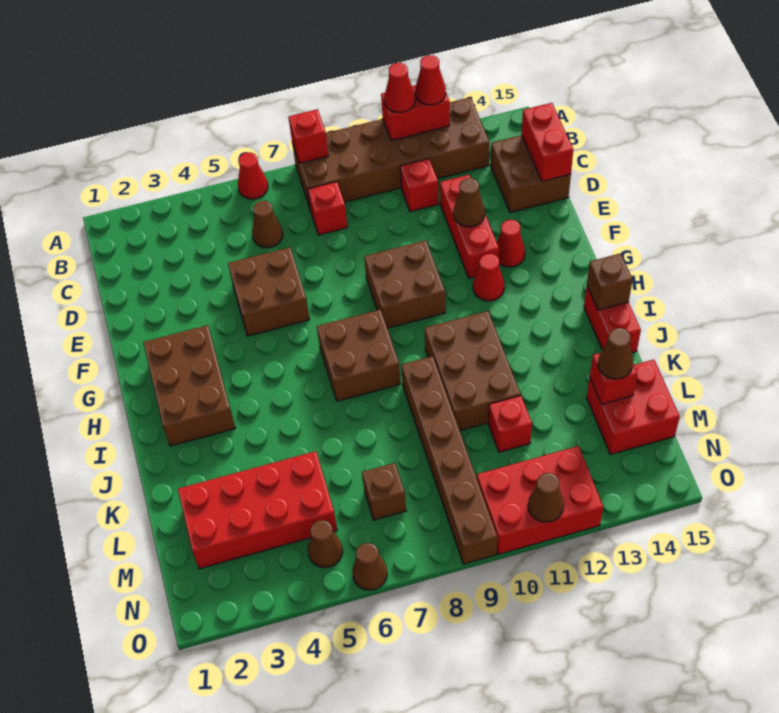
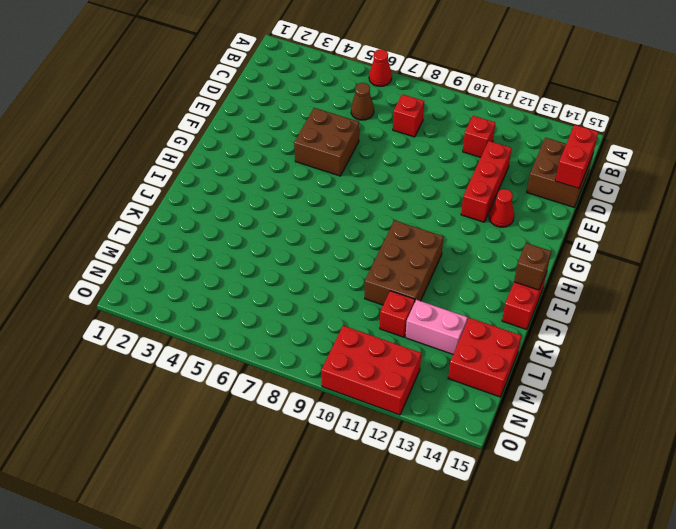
pink brick L12:L13 level 1 -> none
none -> brown brick A8:B13 level 1
none -> brown brick F9:G10 level 1
none -> brown brick G2:I3 level 1
none -> red cone G12 level 1

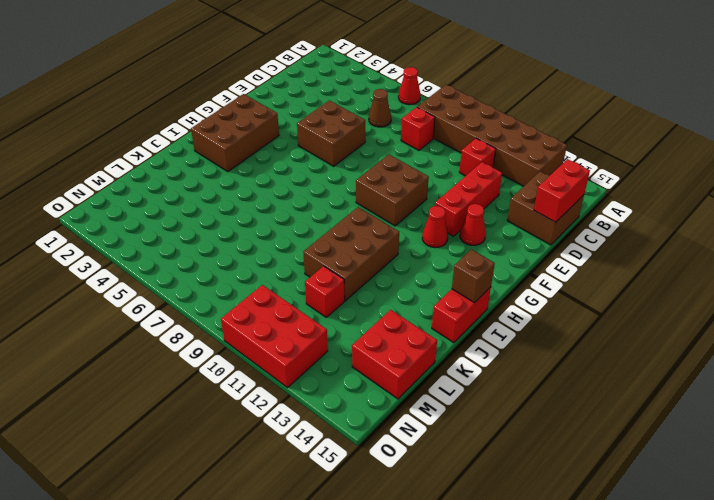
none -> brown brick H7:I8 level 1
none -> brown brick J9:O9 level 1
none -> red brick L2:M5 level 1
none -> brown brick M7 level 1

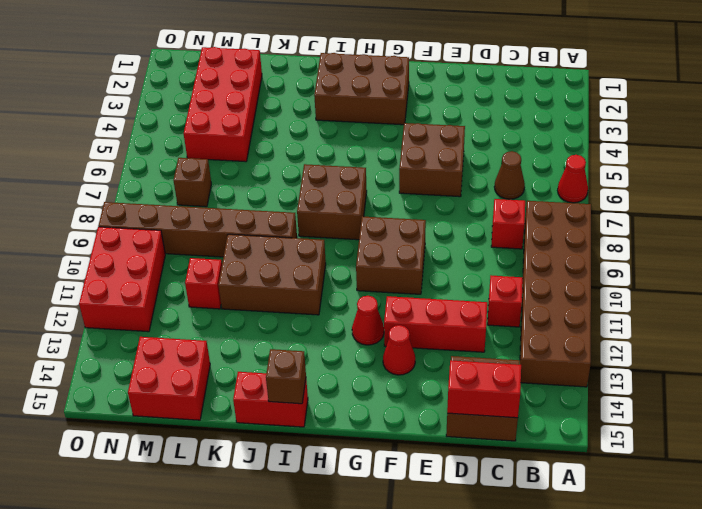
none -> brown cone N5 level 1
none -> brown cone O6 level 1
none -> red brick A8 level 2
none -> red brick A11:A12 level 2

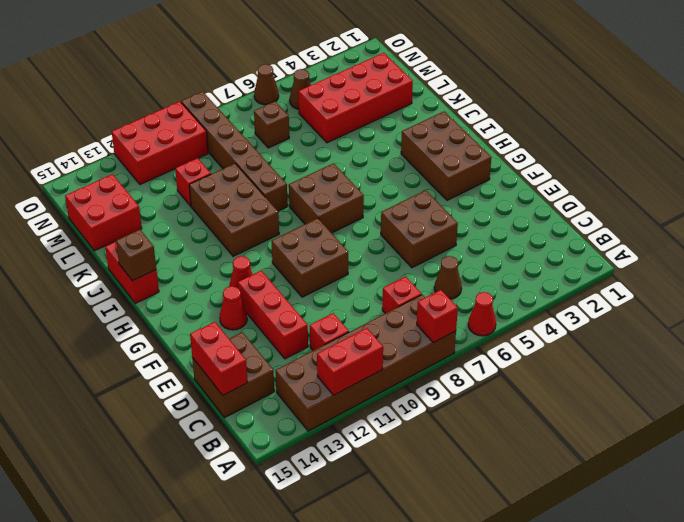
none -> brown cone E12 level 2
none -> red brick L14 level 2
none -> brown cone O11 level 2
none -> red cone A11 level 3

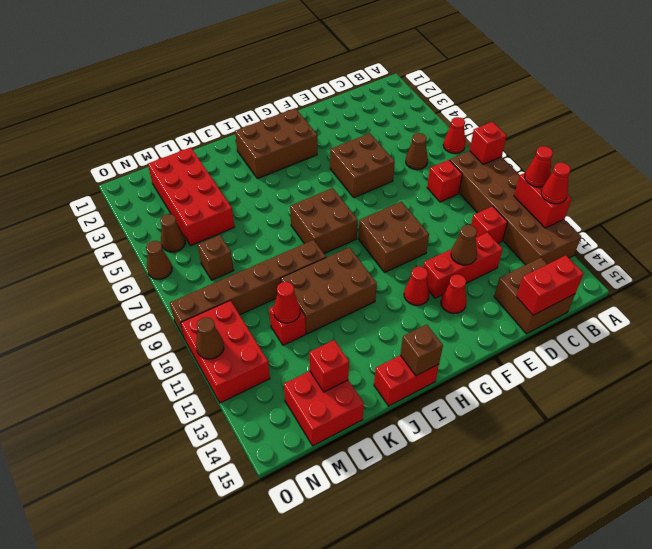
red cone L11 level 2 -> none
none -> brown cone L14 level 3

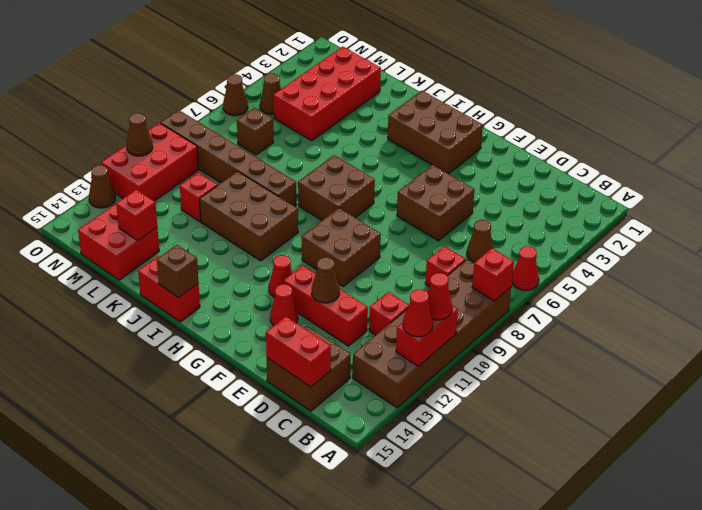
brown cone O13 level 1 -> brown cone L14 level 3

